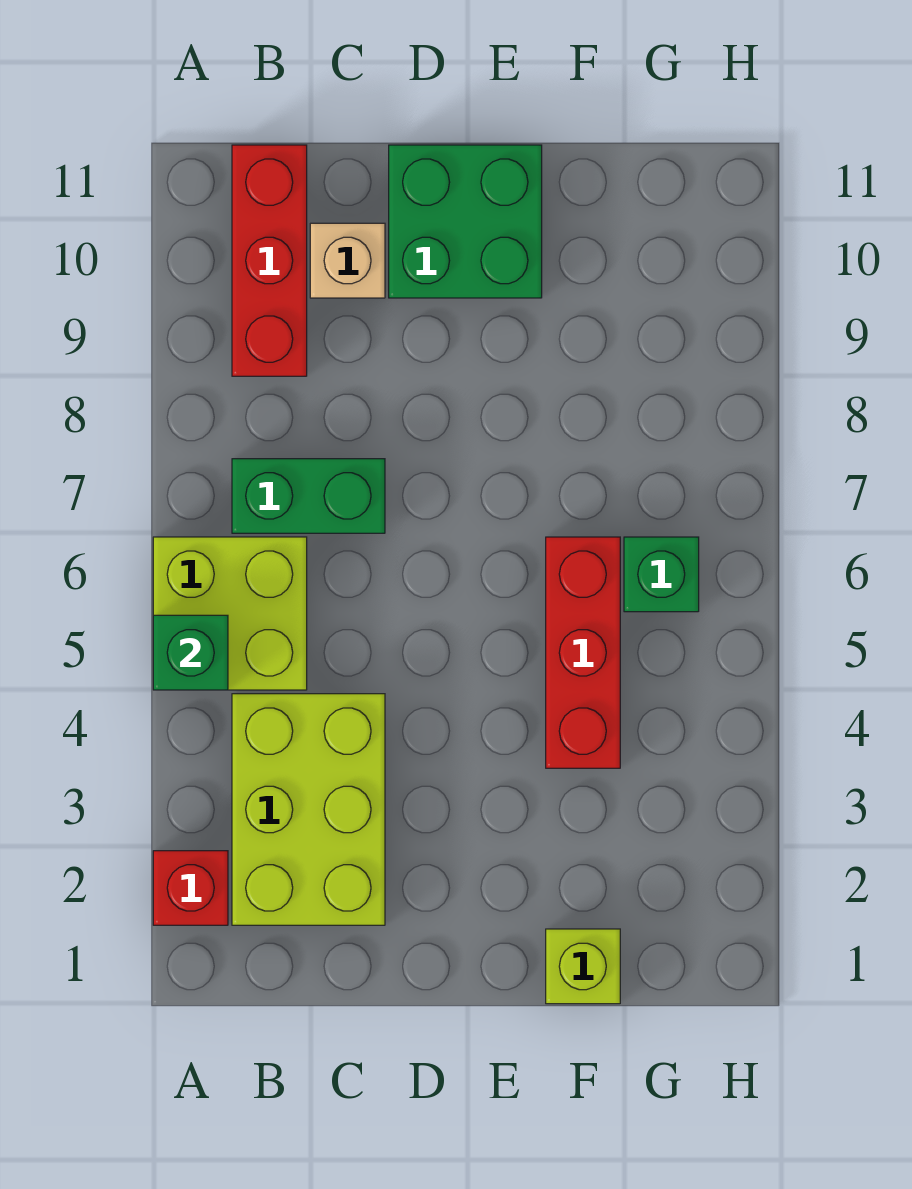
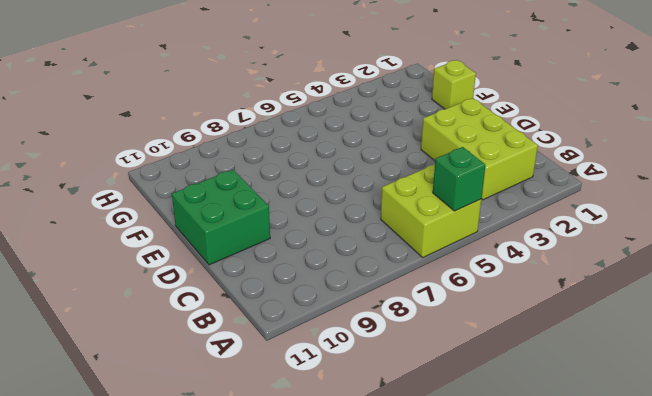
lime brick B2:D3 level 1 -> lime brick B2:C4 level 1
none -> red brick A2 level 1
none -> green brick B7:C7 level 1

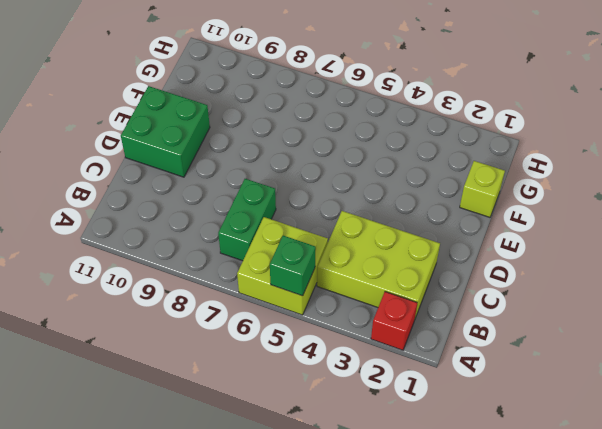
none -> red brick B9:B11 level 1
none -> tan brick C10 level 1

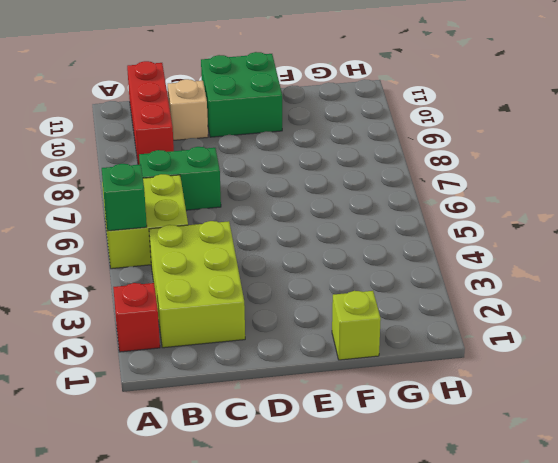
none -> red brick F4:F6 level 1
none -> green brick G6 level 1

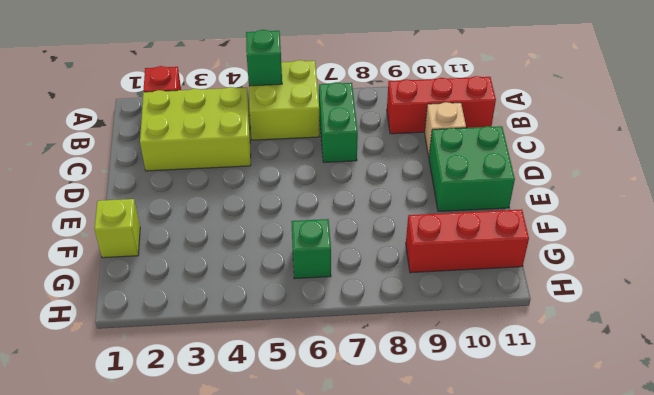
red brick G9:G11 level 1 -> red brick F4:F6 level 1

